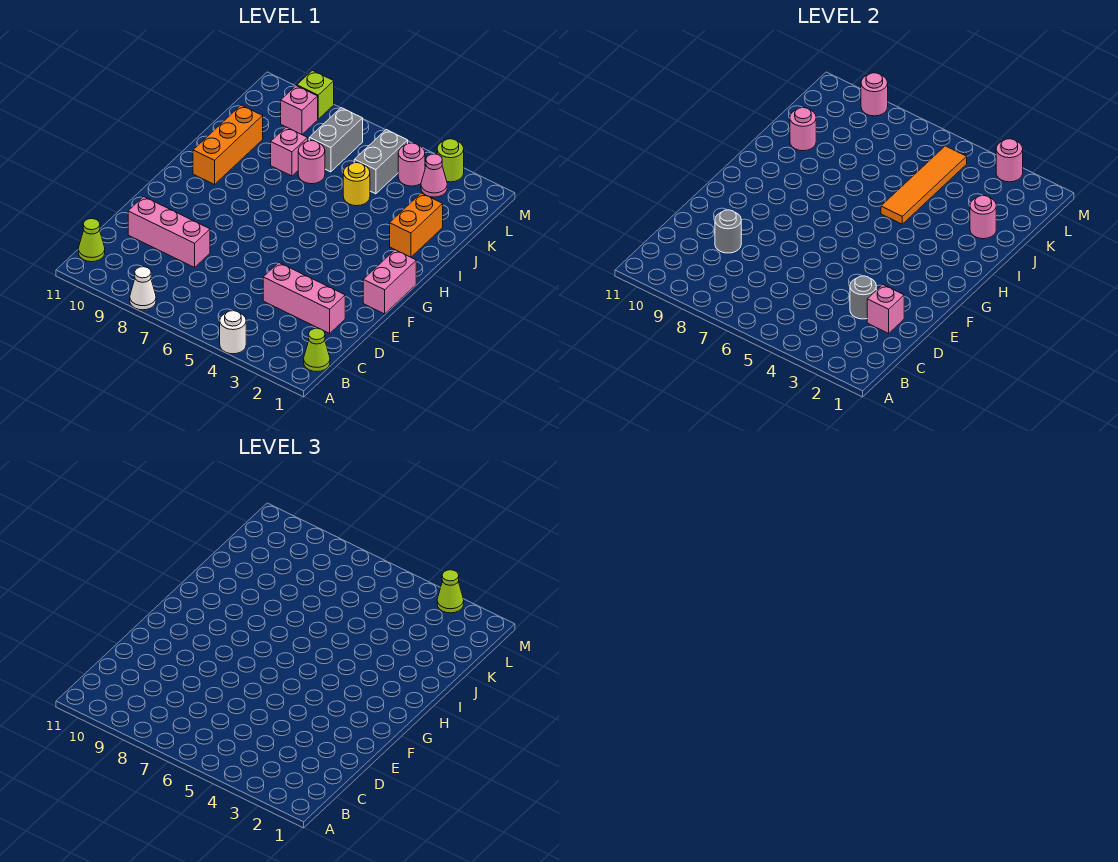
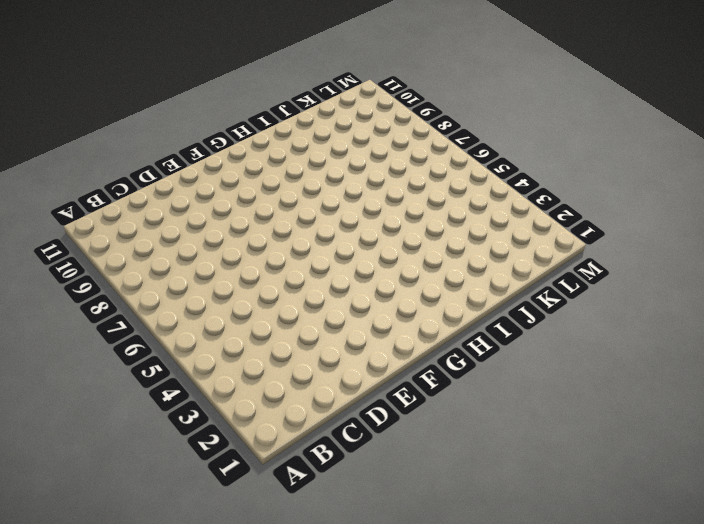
none -> white round brick A4 level 1
none -> white cone A8 level 1
none -> lime cone B1 level 1

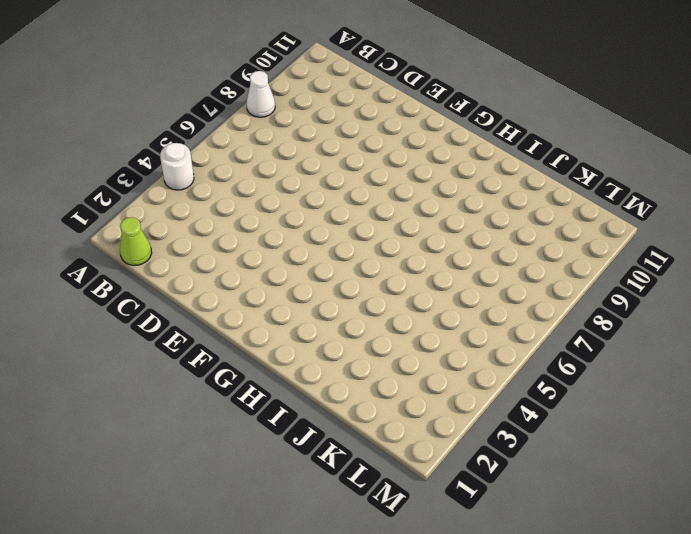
none -> lime cone B11 level 1
none -> pink brick D2:D4 level 1
none -> pink brick D8:D10 level 1

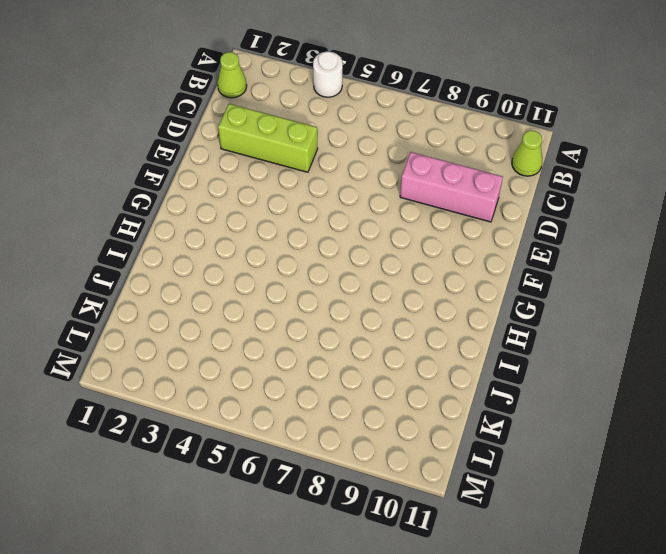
lime brick D2:D4 level 1 -> pink brick D2:D4 level 1
none -> white cone A8 level 1
none -> pink brick F1:G1 level 1
none -> orange brick H10:J10 level 1

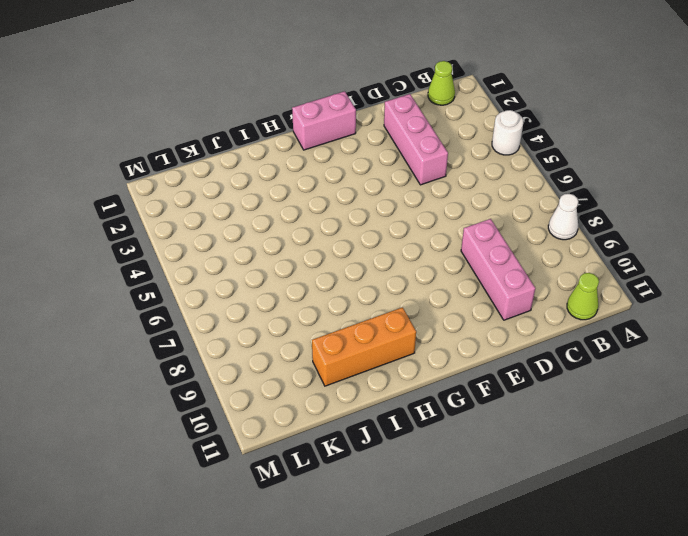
none -> orange brick I2:J2 level 1
none -> yellow round brick J5 level 1
none -> pink round brick J7 level 1

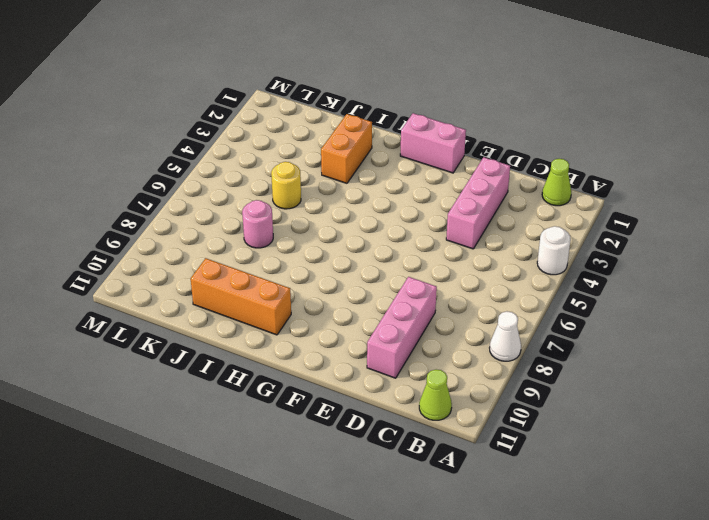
orange brick I2:I3 level 1 -> orange brick I2:J2 level 1
none -> pink brick J8 level 1
none -> grey brick K5:L5 level 1
none -> grey brick K7:L7 level 1

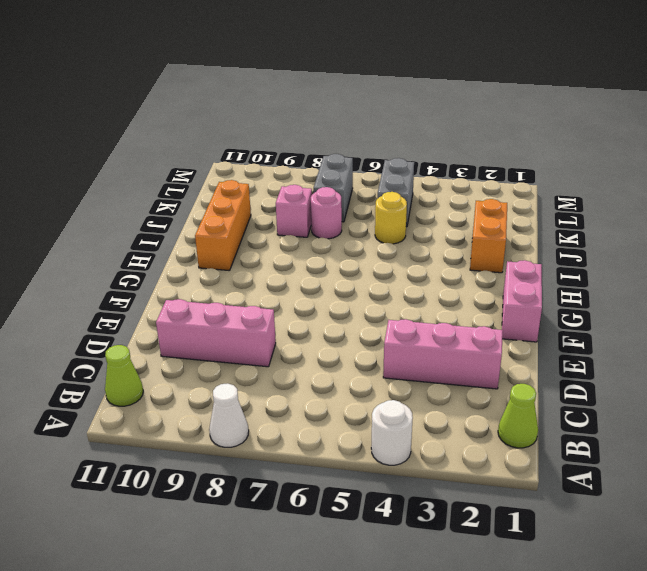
none -> pink cone L3 level 1
none -> pink round brick L4 level 1
none -> pink brick L9 level 1

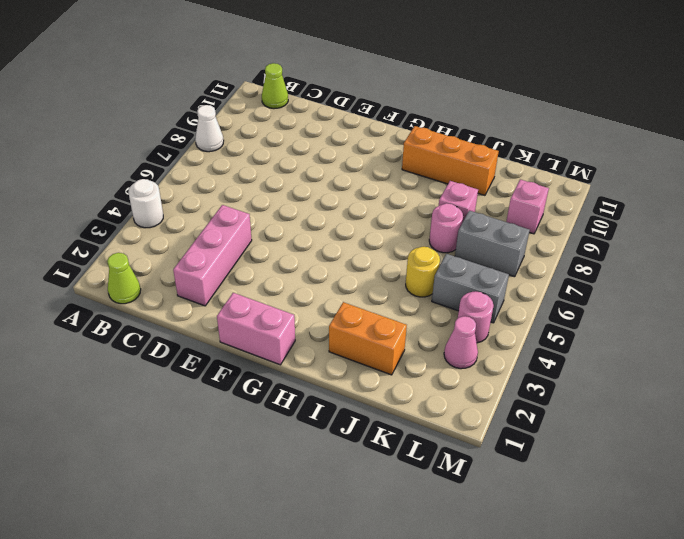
none -> pink brick D8:D10 level 1
none -> lime round brick M3 level 1
none -> lime brick M9 level 1

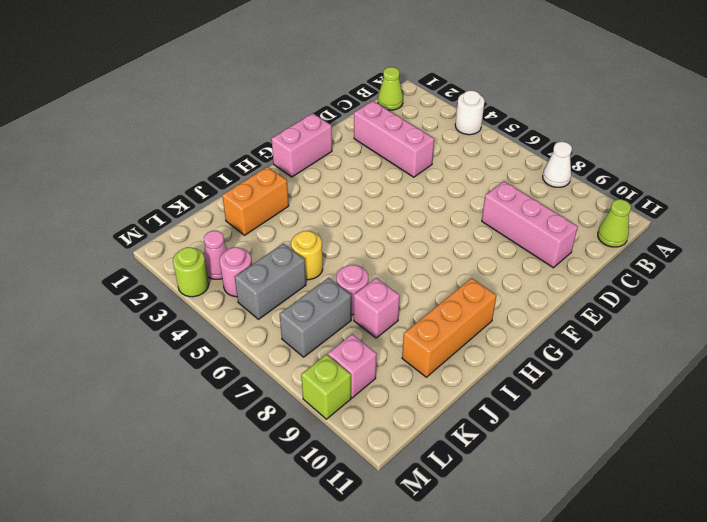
none -> pink brick D2 level 2
none -> grey round brick D3 level 2
none -> grey round brick D9 level 2

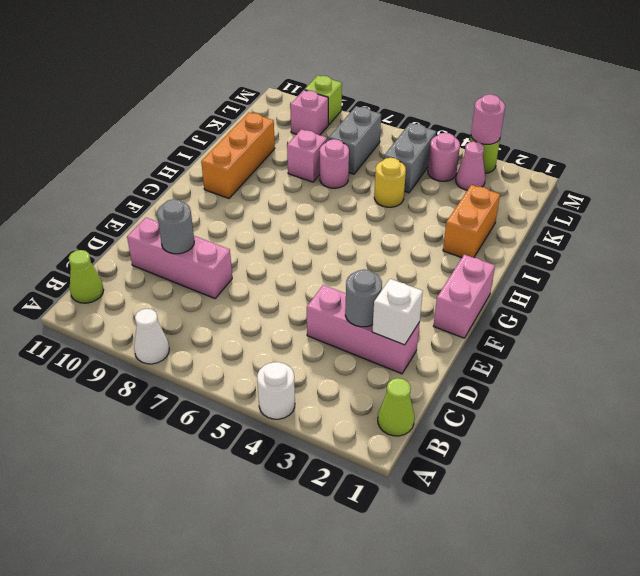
white brick D2 level 2 -> pink brick D2 level 2
none -> orange tile I5:L5 level 2
none -> pink round brick J2 level 2
none -> pink round brick J10 level 2

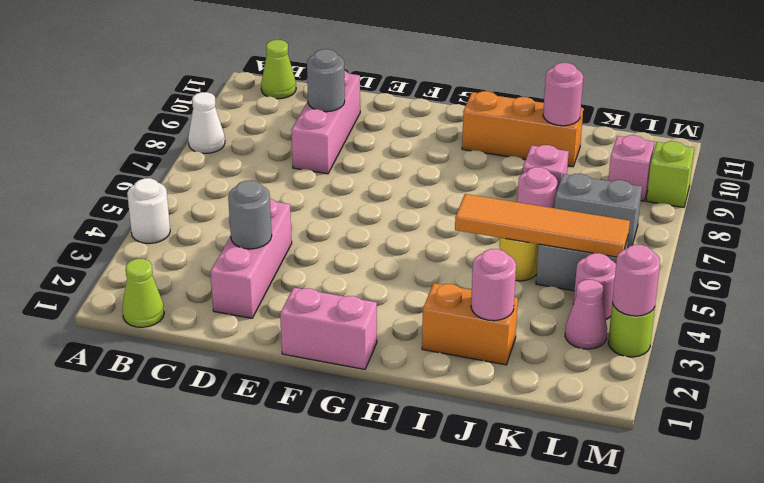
none -> pink brick D2 level 2
none -> pink round brick M9 level 2
none -> lime cone M3 level 3

